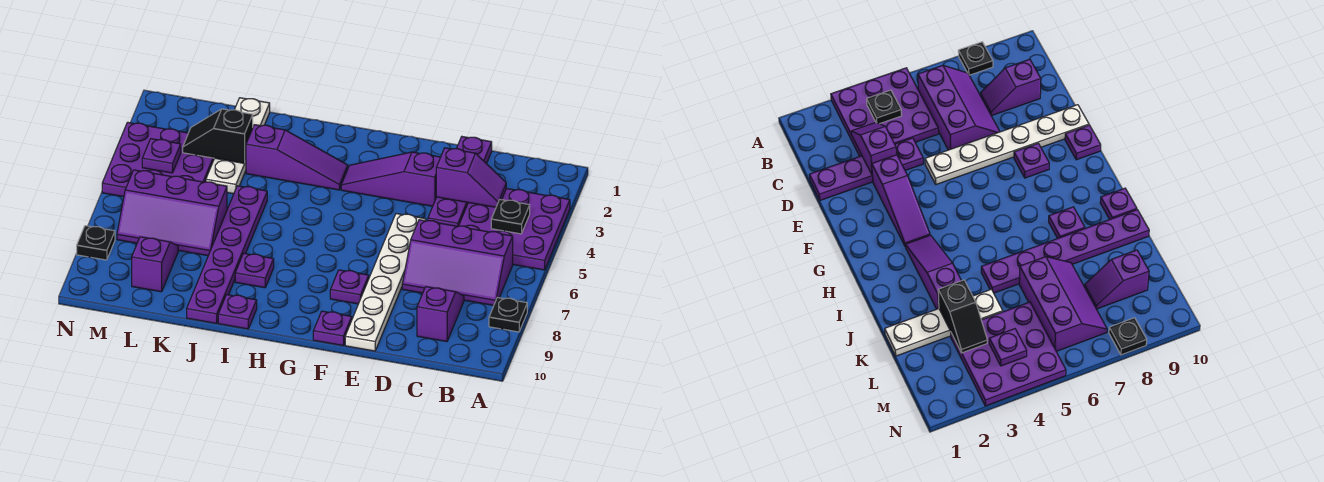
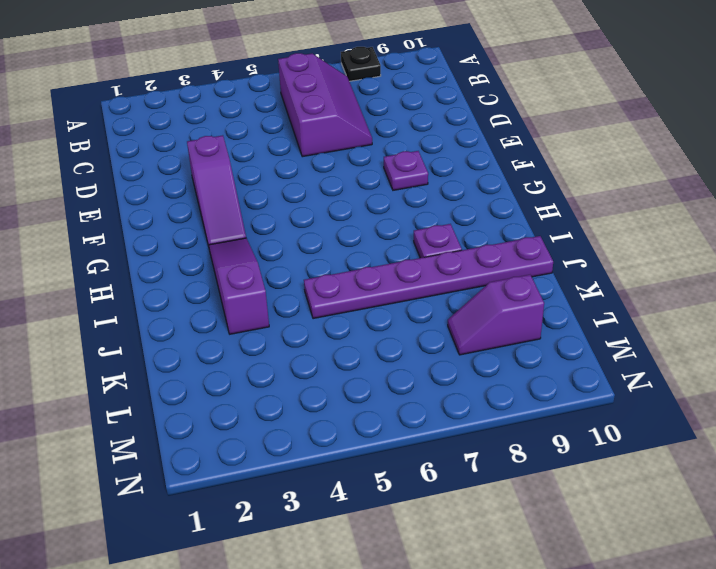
none -> purple plate A3:C5 level 1
none -> purple slope C8:C9 level 1 top 9
none -> purple plate D1:D4 level 1

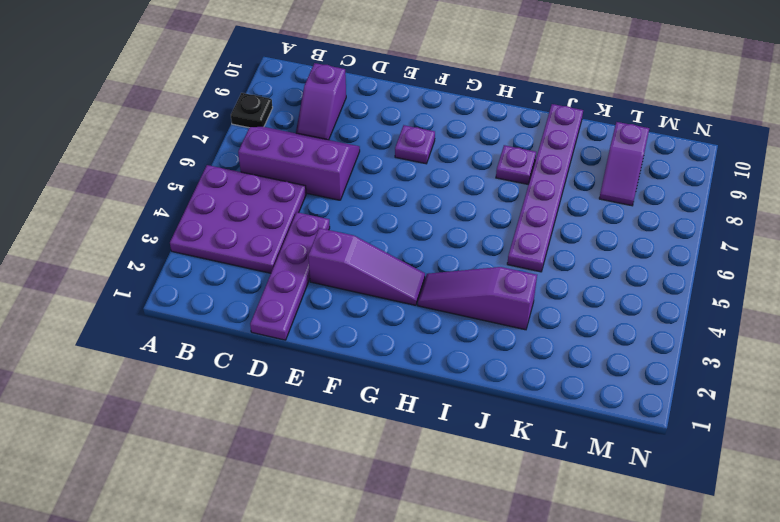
none -> white plate E5:E10 level 1
none -> purple plate F10 level 1
none -> purple plate I10 level 1

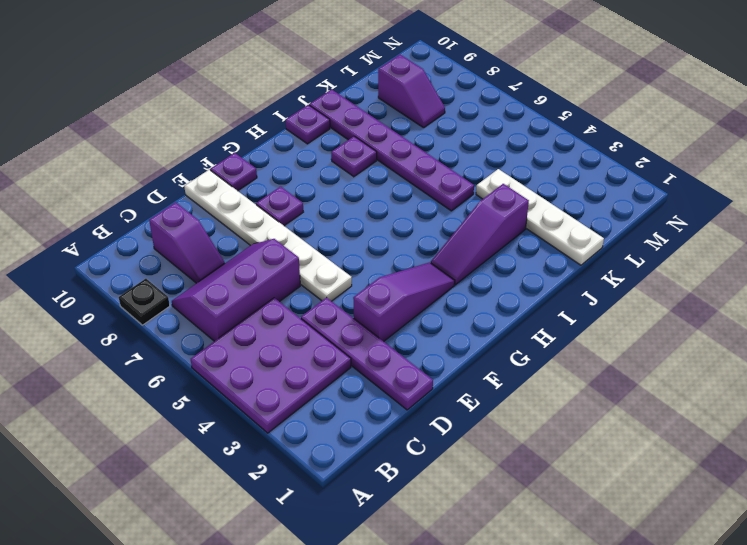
none -> purple slope K6:M7 level 1 top 6
none -> purple plate L3:N5 level 1
none -> black plate N8 level 1

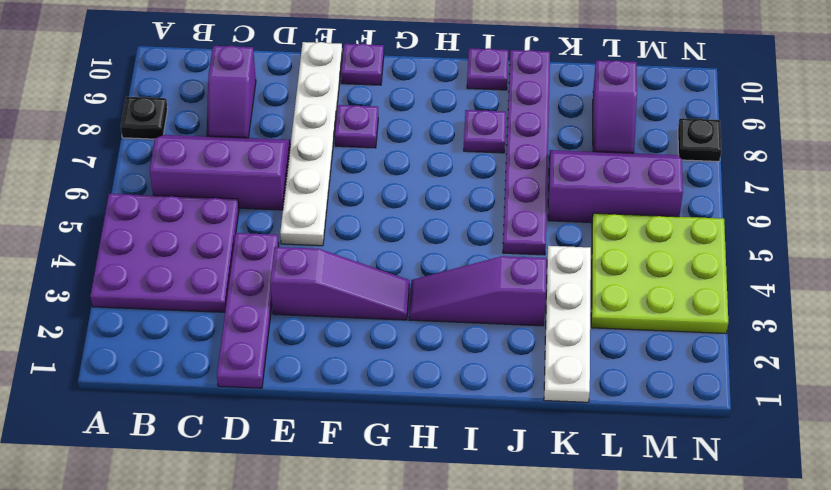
lime plate L3:N5 level 1 -> purple plate L3:N5 level 1
none -> black plate B4 level 2
none -> purple slope C3:D3 level 2 top D
none -> black slope K3:L3 level 2 top K

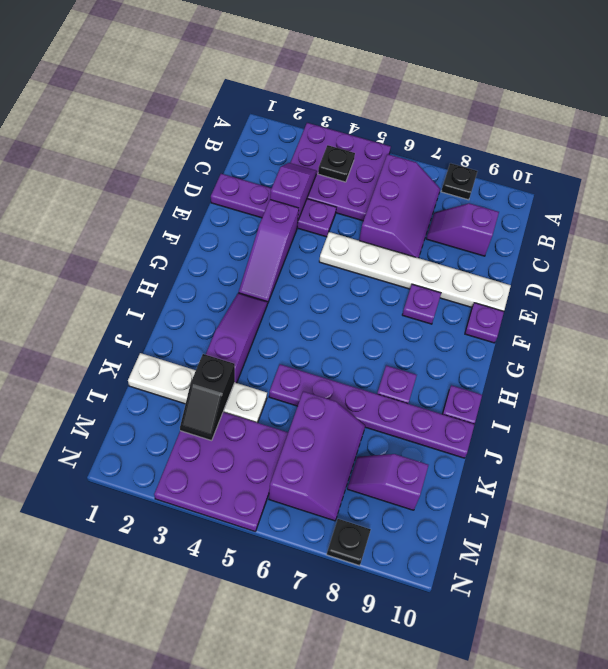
none -> purple plate M4 level 2

